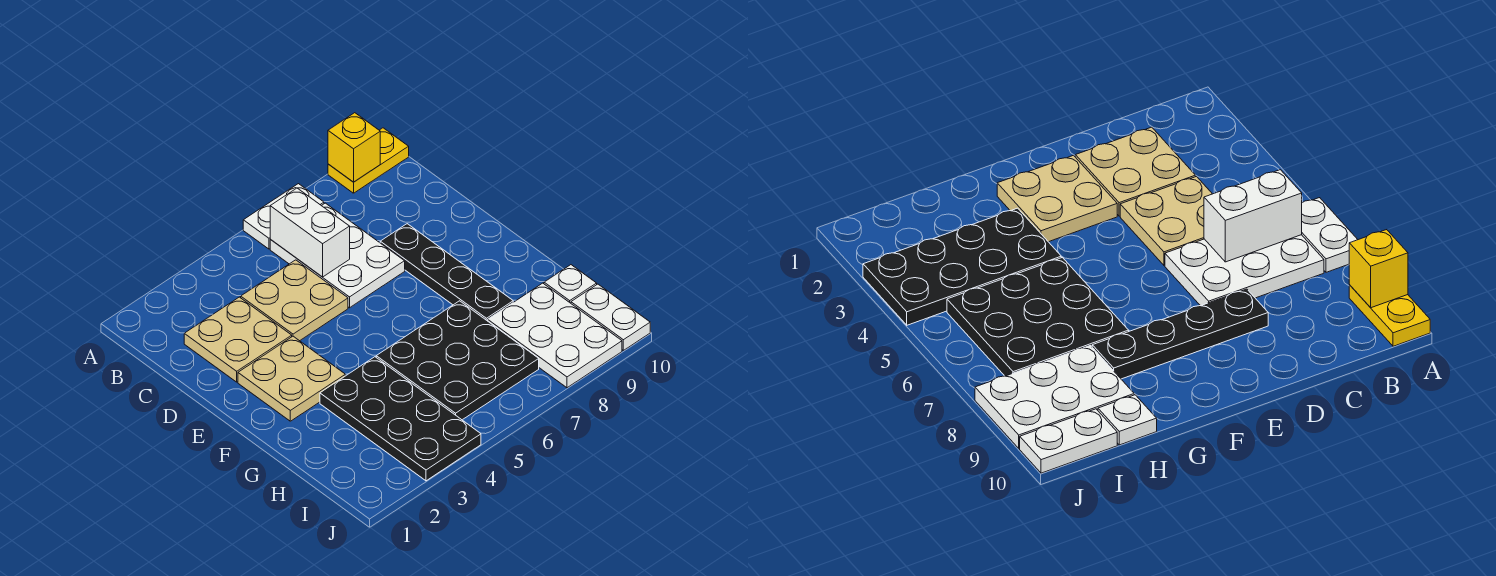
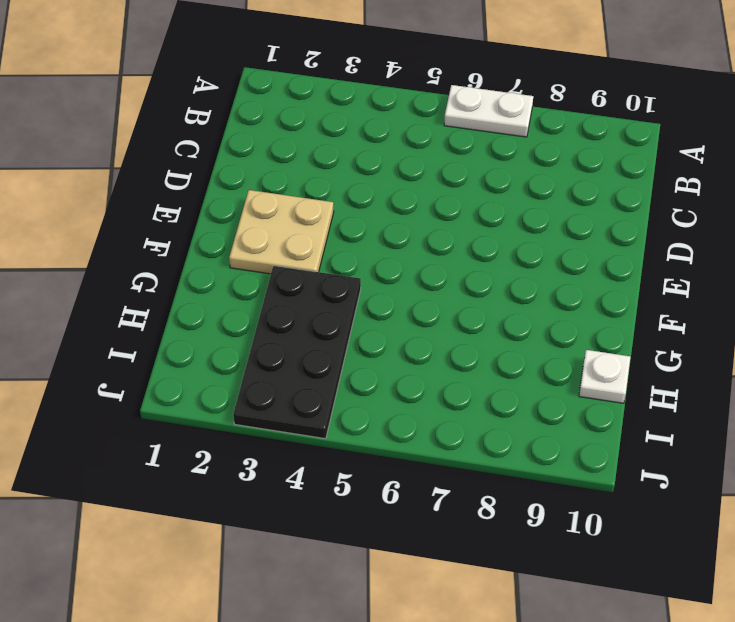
none -> yellow plate A9:A10 level 1
none -> white plate B6:D7 level 1
none -> tan plate C2:D3 level 1

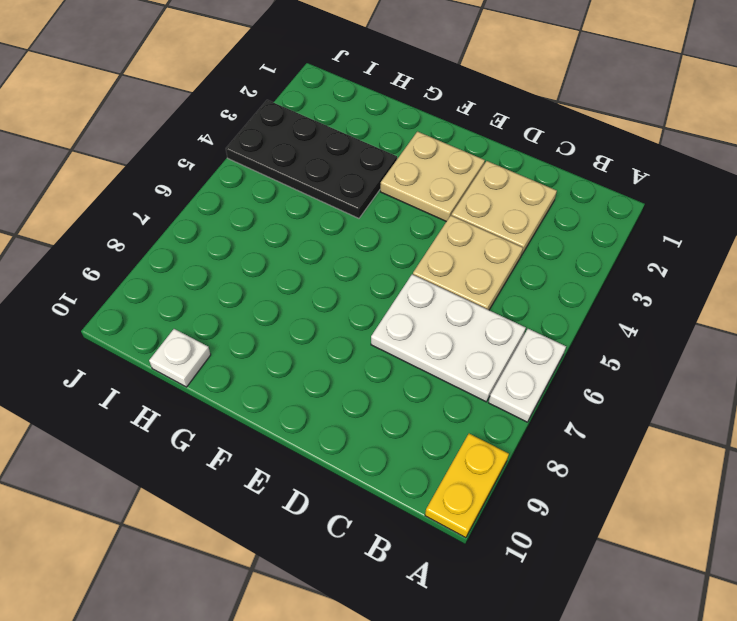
none -> black plate D8:G8 level 1
none -> black plate G5:I7 level 1
none -> white plate H8:J9 level 1

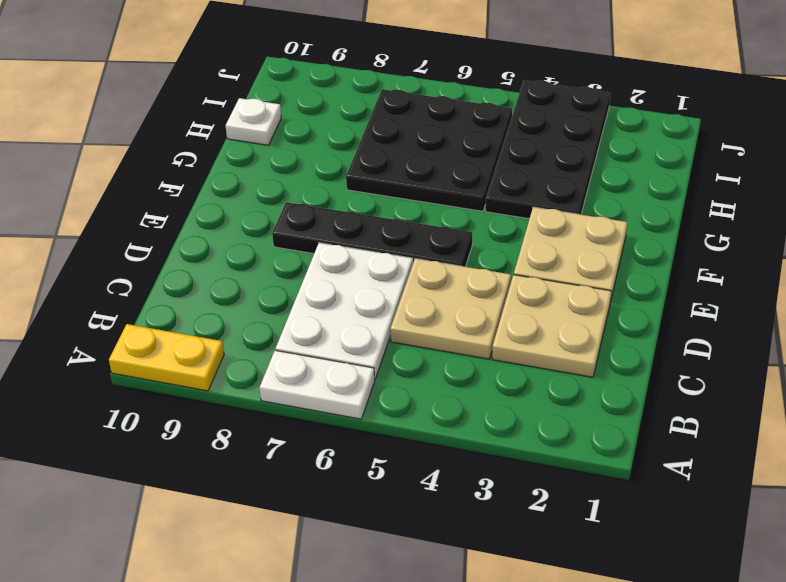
black plate E5:E8 level 1 -> black plate D8:G8 level 1
none -> white plate H8:J9 level 1
none -> white plate I10:J10 level 1
none -> yellow brick A9 level 2

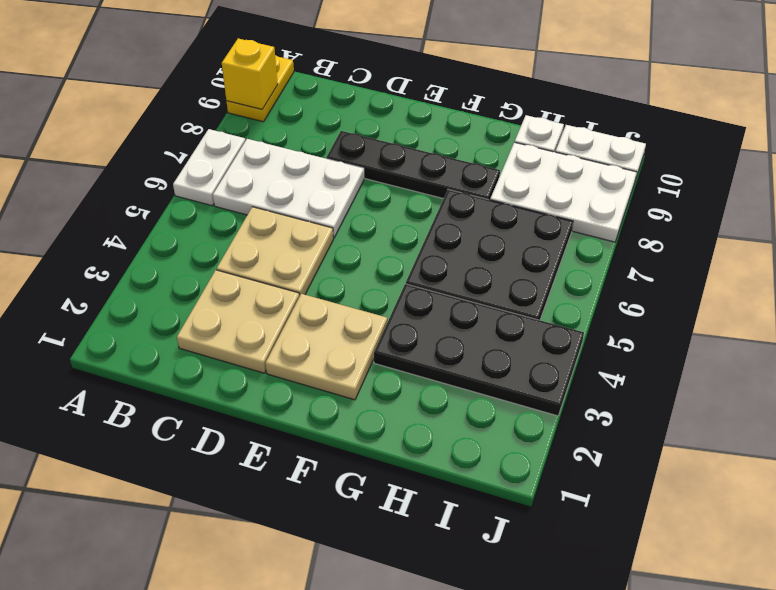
none -> white brick B6:C6 level 2

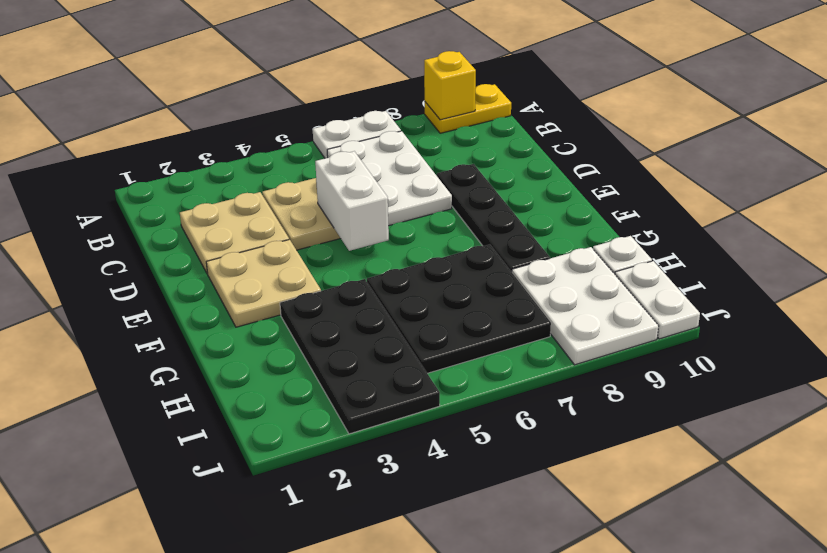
white brick D5:E5 level 2 -> white brick B6:C6 level 2

